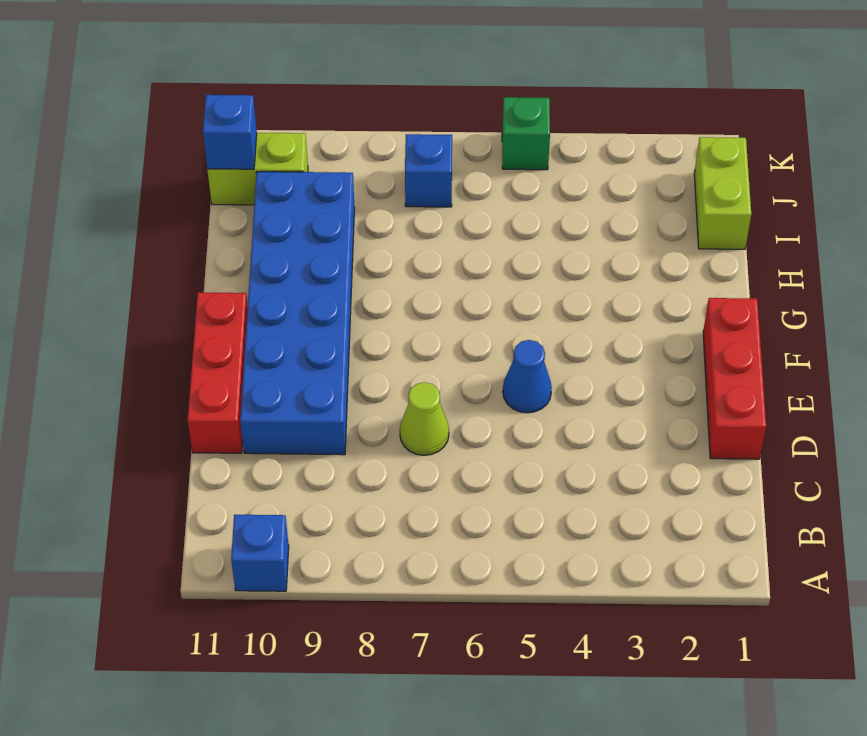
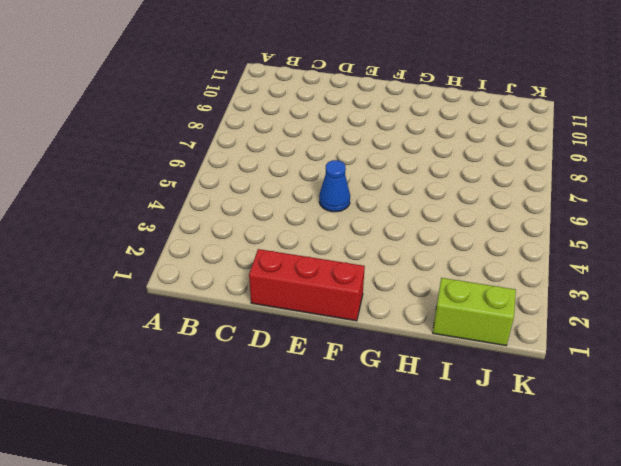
none -> blue brick A10 level 1
none -> lime cone D7 level 1

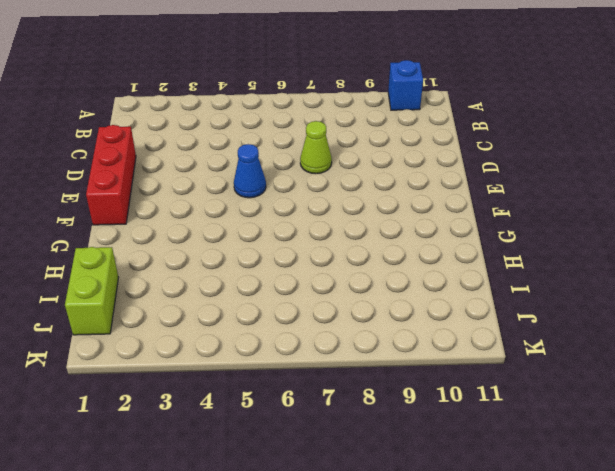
none -> blue brick D9:I10 level 1
none -> red brick D11:F11 level 1

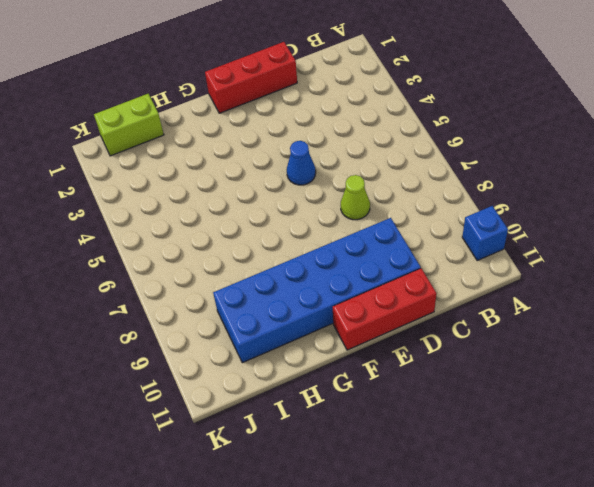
none -> blue brick J7 level 1
none -> lime brick J10:J11 level 1

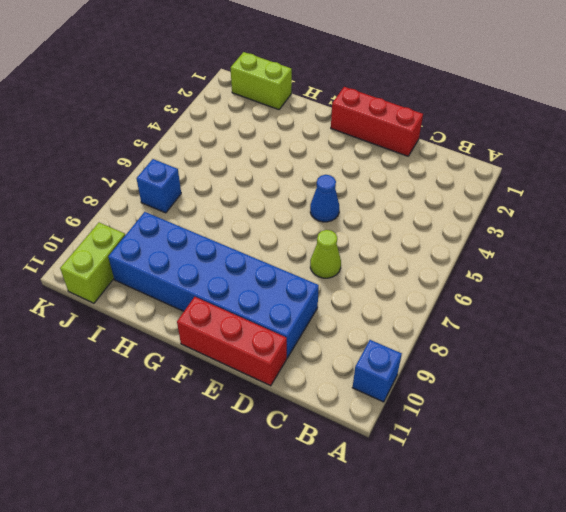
none -> green brick K5 level 1
none -> blue brick J11 level 2

